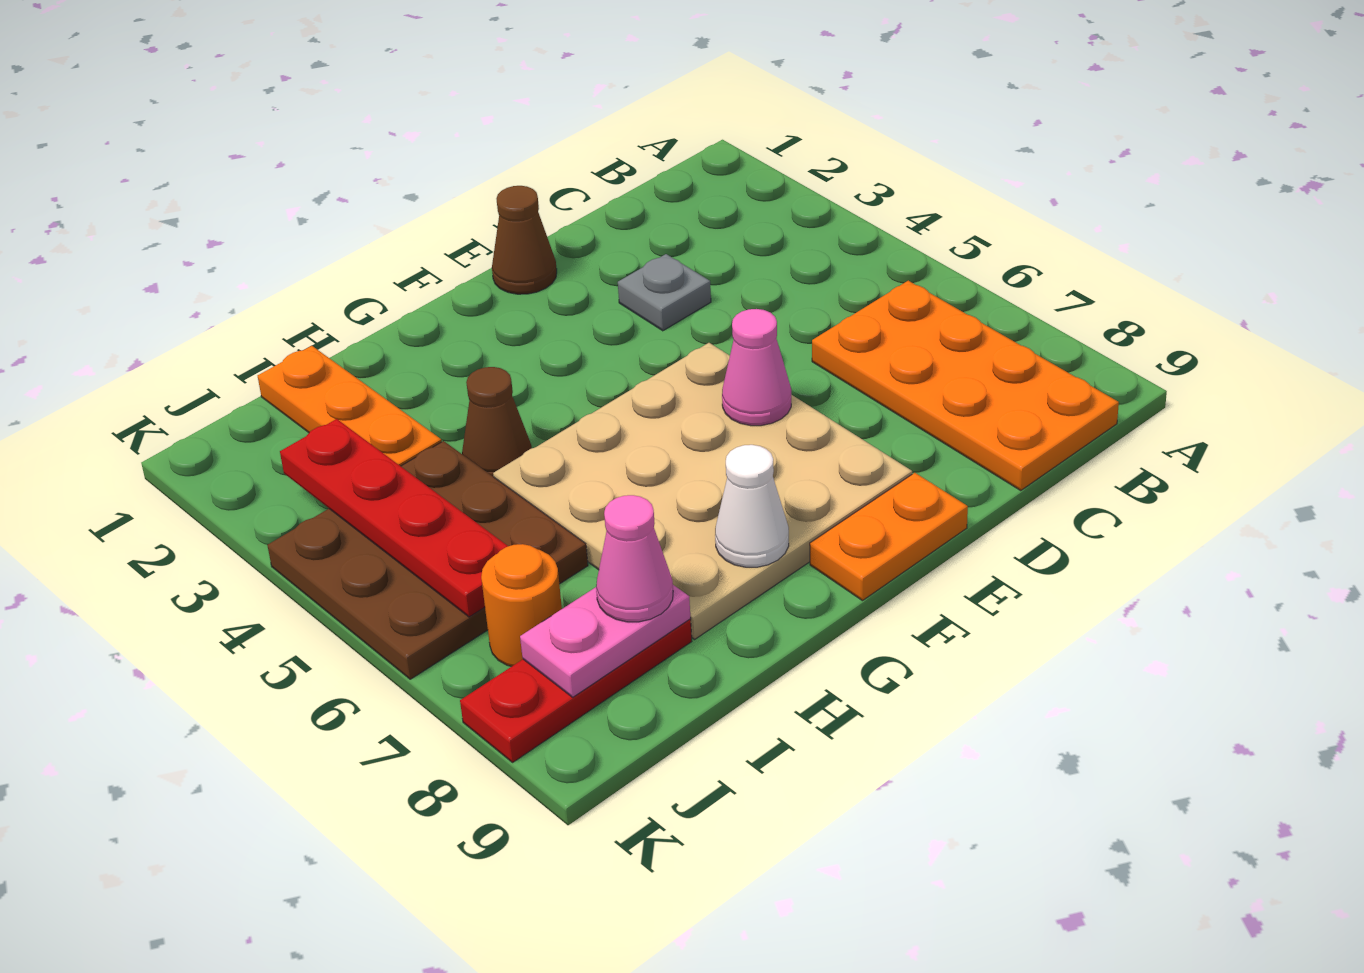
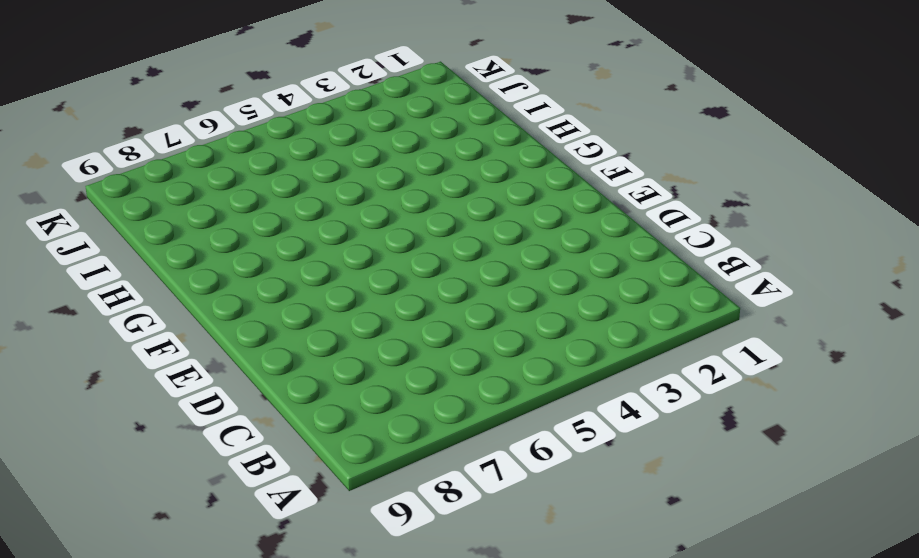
none -> orange plate B6:C9 level 1
none -> grey plate D3 level 1
none -> brown cone E1 level 1

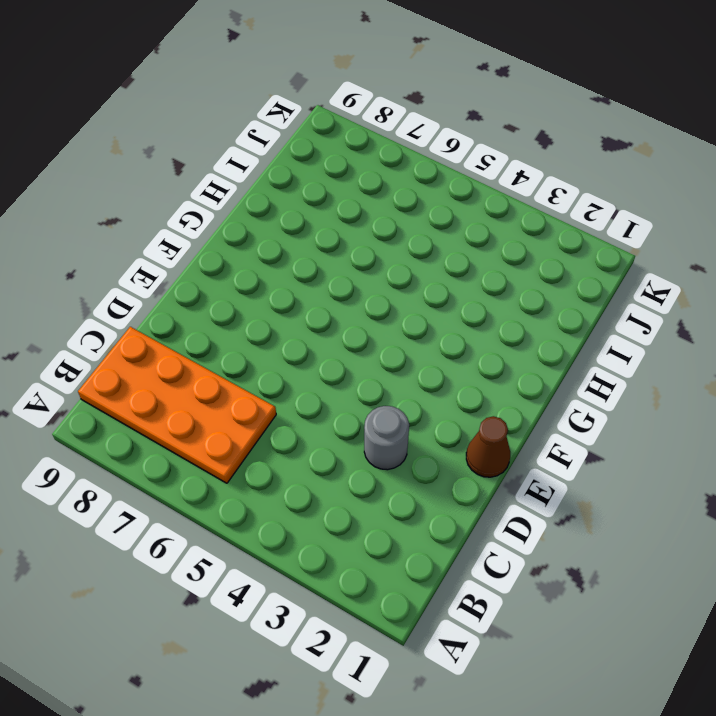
grey round brick D3 level 1 -> grey plate D3 level 1
none -> tan plate E5:H8 level 1
none -> orange plate E9:F9 level 1
none -> brown cone H4 level 1

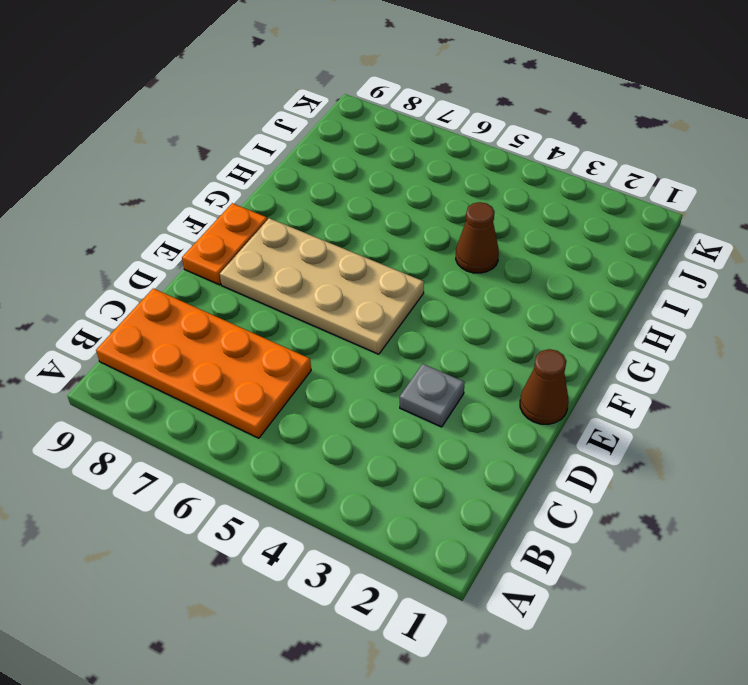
tan plate E5:F8 level 1 -> tan plate E5:H8 level 1
none -> orange plate I1:I3 level 1
none -> brown plate I4:K6 level 1
none -> red plate I8:K8 level 1

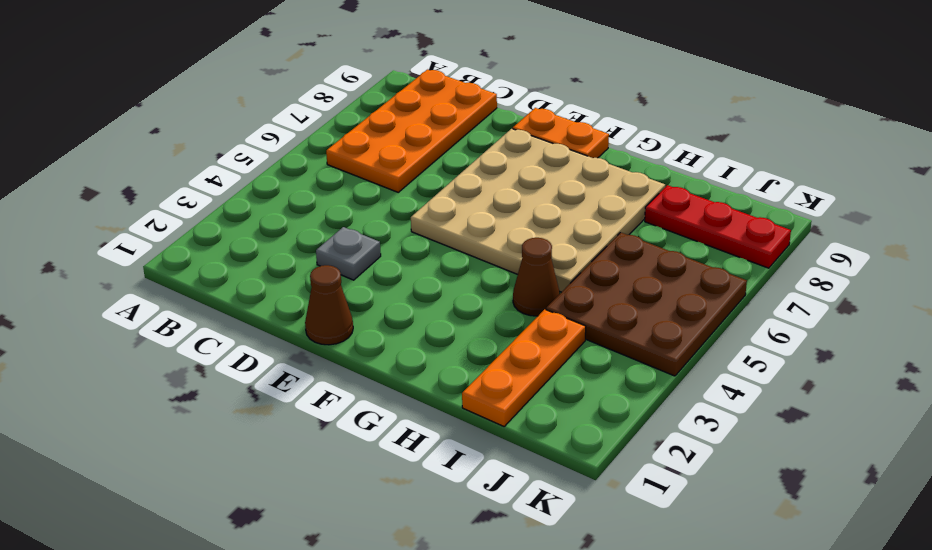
none -> orange round brick J7 level 1
none -> pink cone E6 level 2
none -> white cone G8 level 2

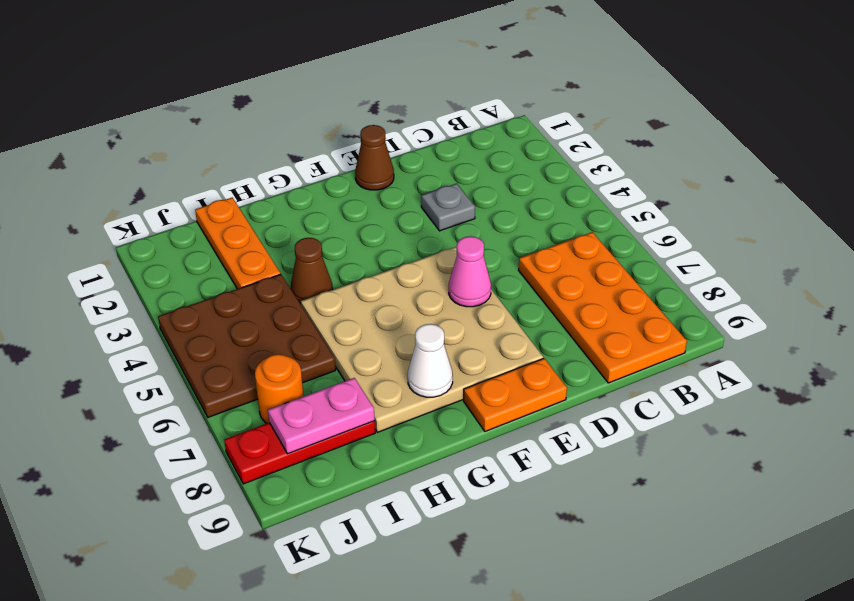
none -> red plate J3:J6 level 2
none -> pink cone I8 level 3

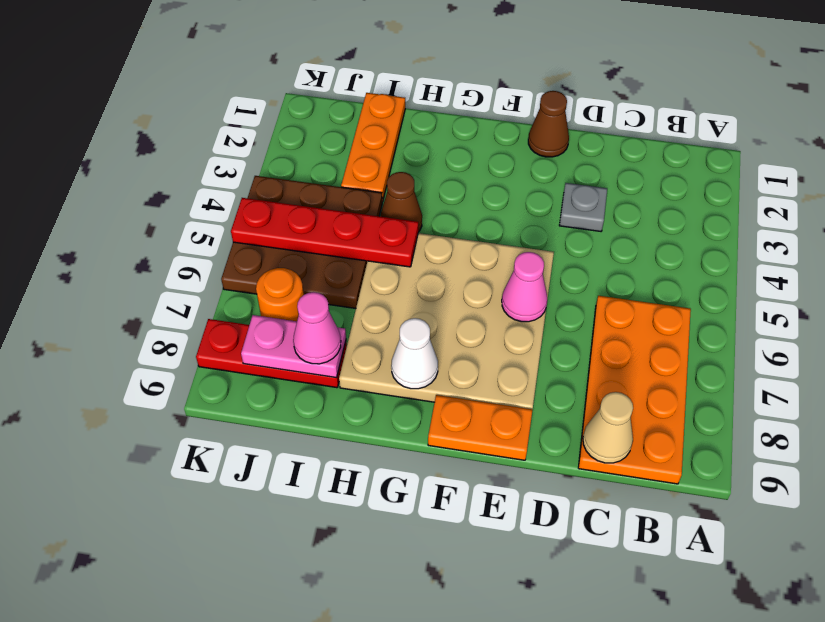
tan cone C9 level 2 -> none
red plate H5:K5 level 2 -> red plate J3:J6 level 2

